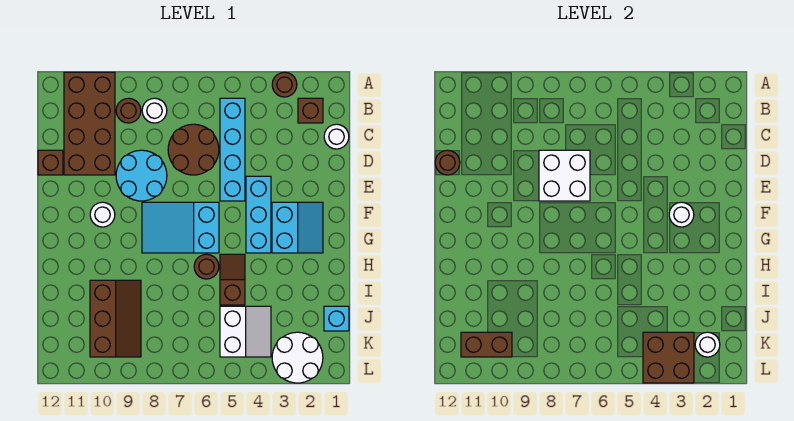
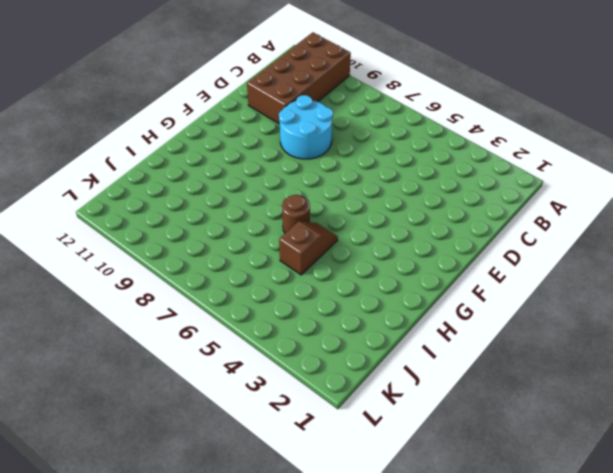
none -> brown round brick A3 level 1
none -> brown brick B2 level 1
none -> cyan brick B5:E5 level 1

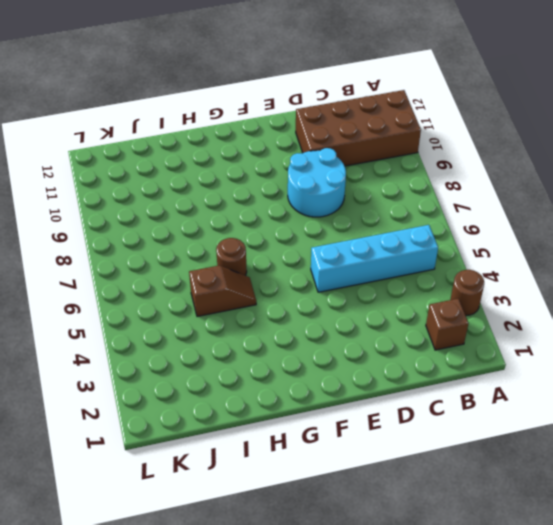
none -> white round brick B8 level 1
none -> brown round brick B9 level 1
none -> white round brick C1 level 1

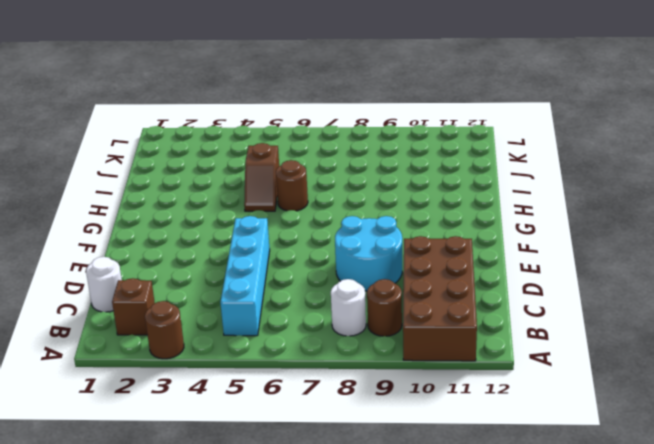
none -> brown round brick C6:D7 level 1
none -> brown brick D12 level 1
none -> cyan brick E4:G4 level 1

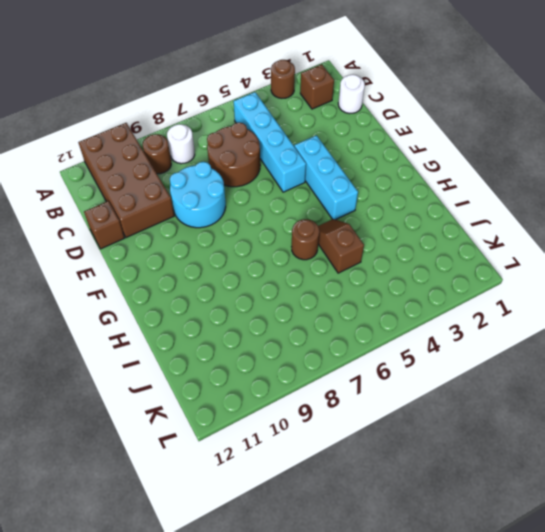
none -> cyan slope F2:G3 level 1 top 3
none -> cyan slope F6:G8 level 1 top 6
none -> white round brick F10 level 1

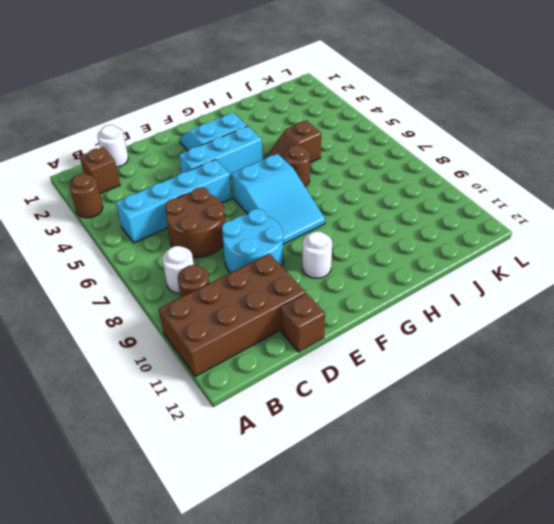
none -> brown slope I9:K10 level 1 top 10
none -> cyan brick J1 level 1
none -> white slope J4:K5 level 1 top 5

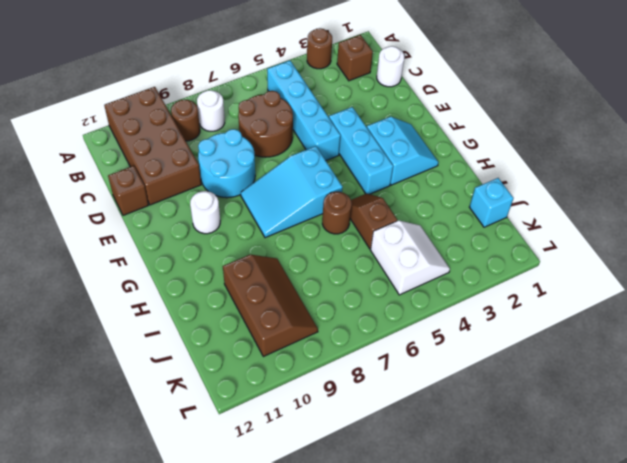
none -> white round brick K2:L3 level 1
none -> white brick D7:E8 level 2
none -> brown round brick D12 level 2

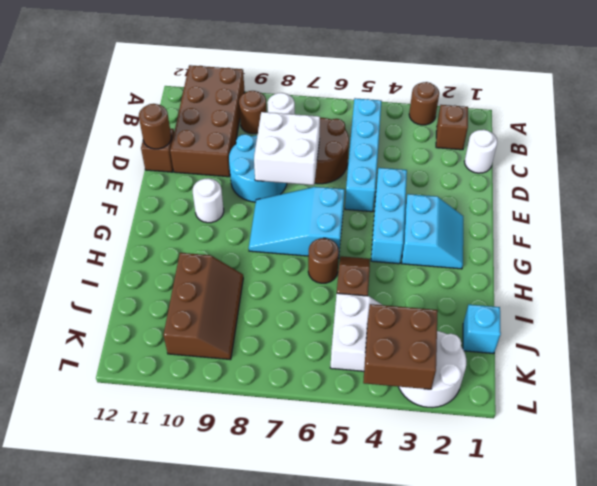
none -> white round brick F3 level 2
none -> white round brick K2 level 2
none -> brown brick K10:K11 level 2

